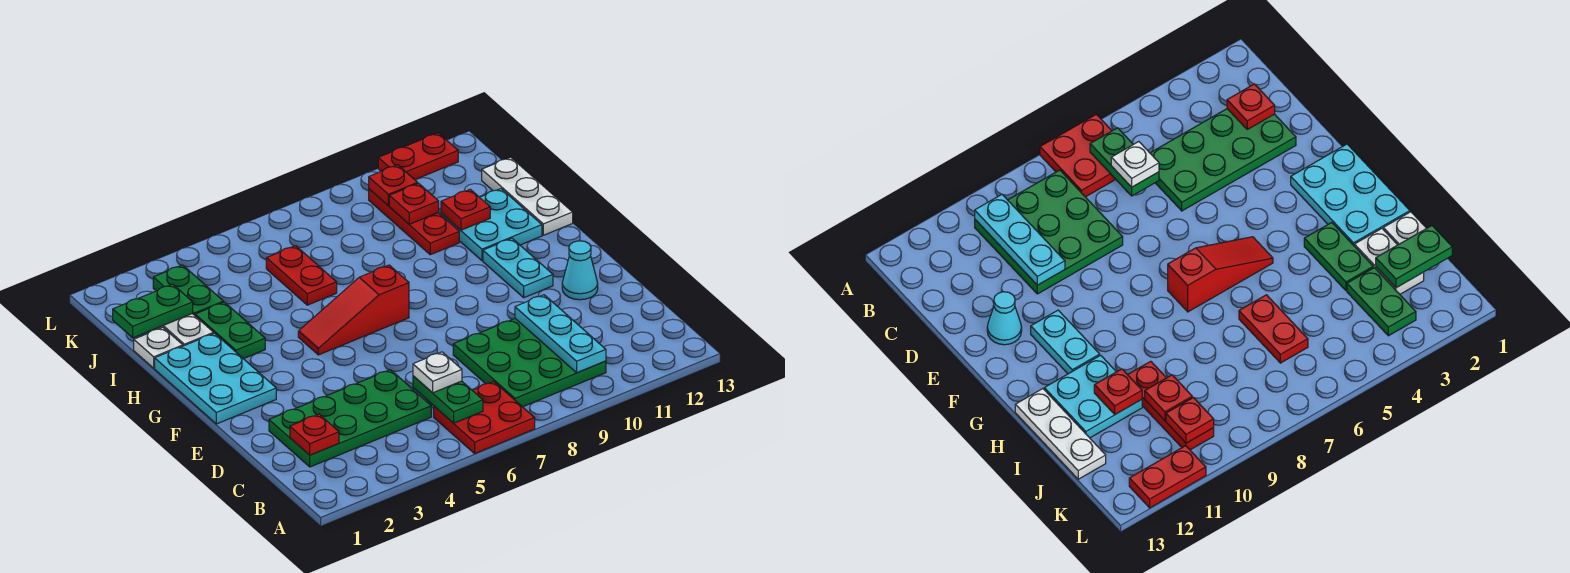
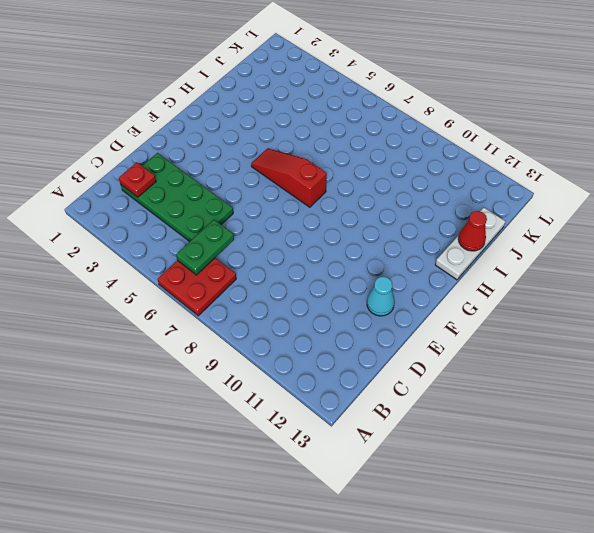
red cone I13 level 2 -> none
none -> green plate B8:D10 level 1
none -> cyan plate F1:H2 level 1
none -> cyan plate F11:G11 level 1

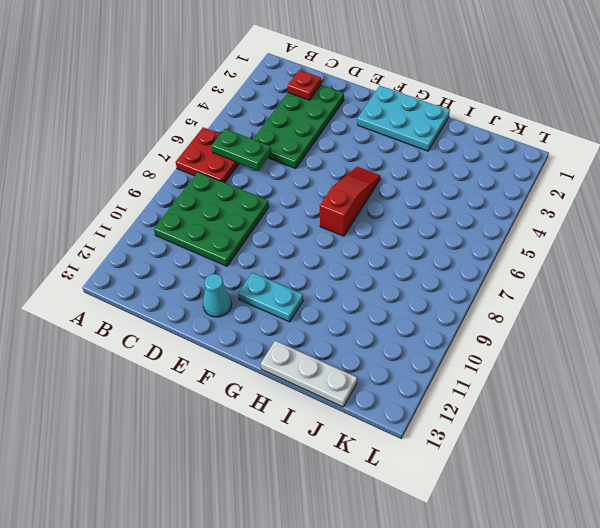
none -> green plate H3:I3 level 1
none -> cyan plate H11:I12 level 1
none -> white plate I1 level 1

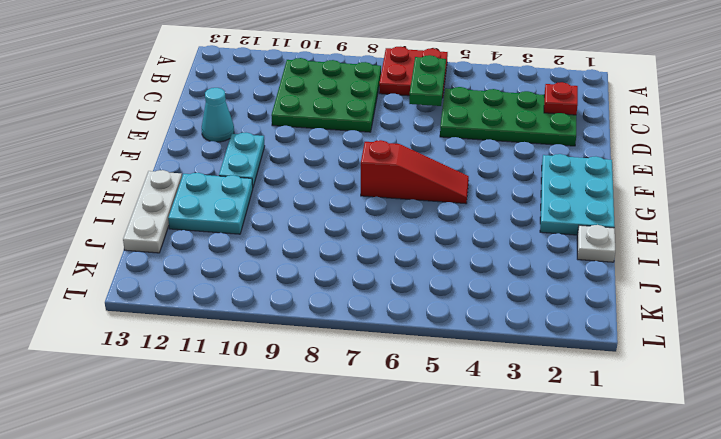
none -> green plate H3:I3 level 1
none -> white plate I2:J2 level 1
none -> red plate I6:J6 level 1

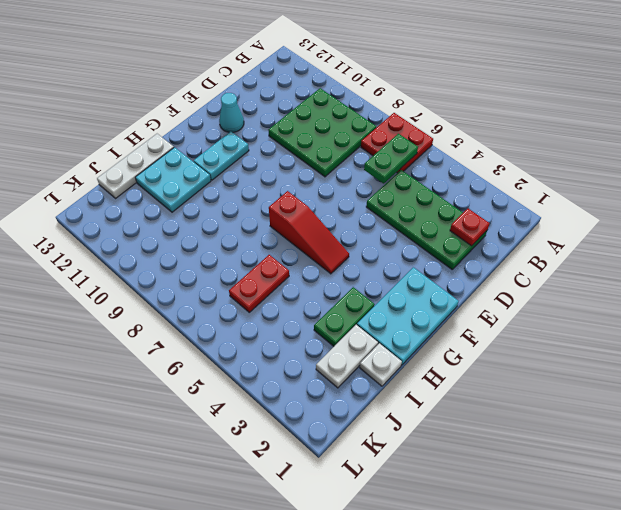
none -> red plate I10:K10 level 1
none -> green plate J3:K3 level 1
none -> red plate L11:L12 level 1

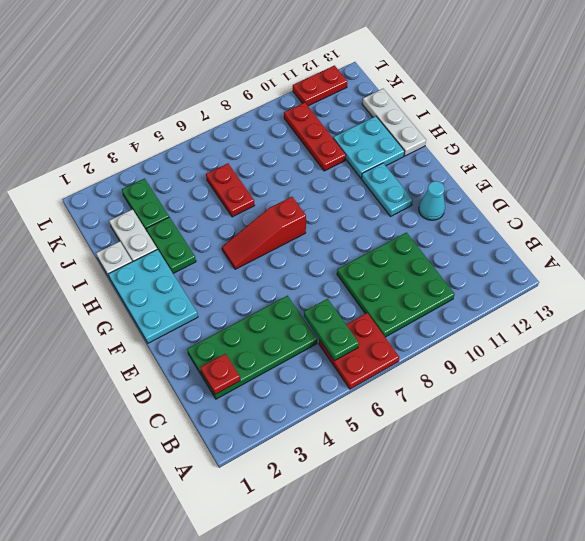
none -> cyan plate B10:D10 level 2
none -> red plate I11 level 2
none -> green plate J1:J2 level 2

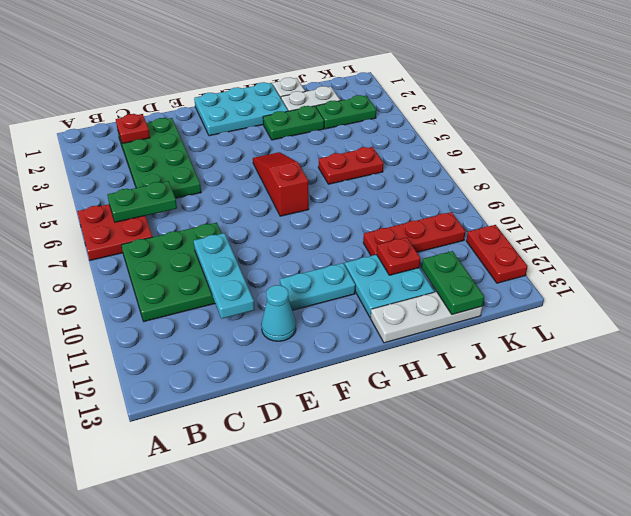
cyan plate D9:D11 level 2 -> cyan plate B10:D10 level 2
green plate J12:J13 level 2 -> green plate J1:J2 level 2
none -> red plate J10 level 2
none -> red plate K10 level 2
none -> white plate C6 level 3

